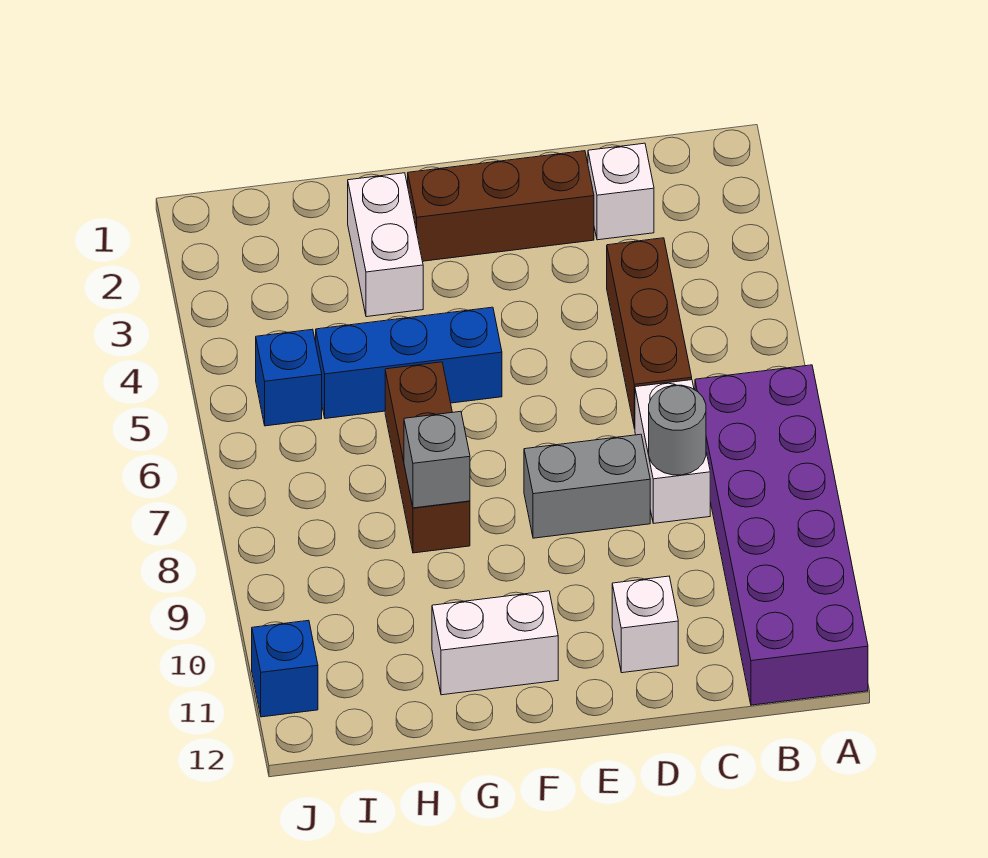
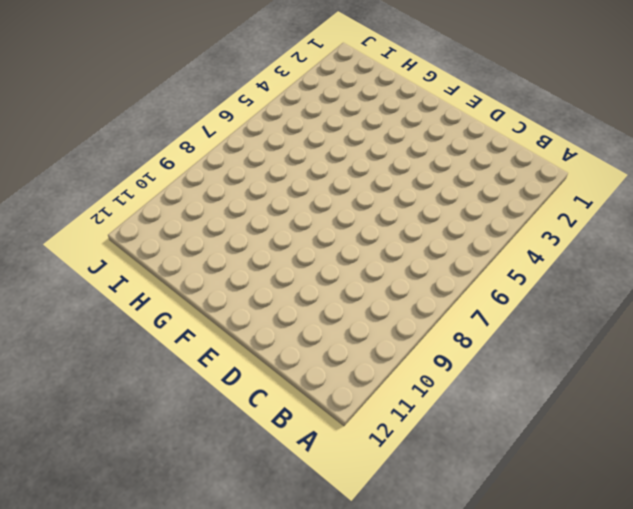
none -> purple brick A7:B12 level 1
none -> white brick C2 level 1
none -> brown brick C4:C6 level 1

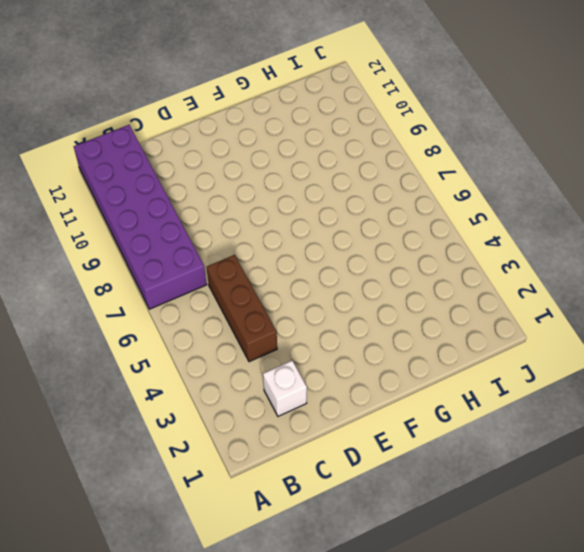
none -> white brick C7:C8 level 1
none -> brown brick D2:F2 level 1
none -> grey brick D8:E8 level 1

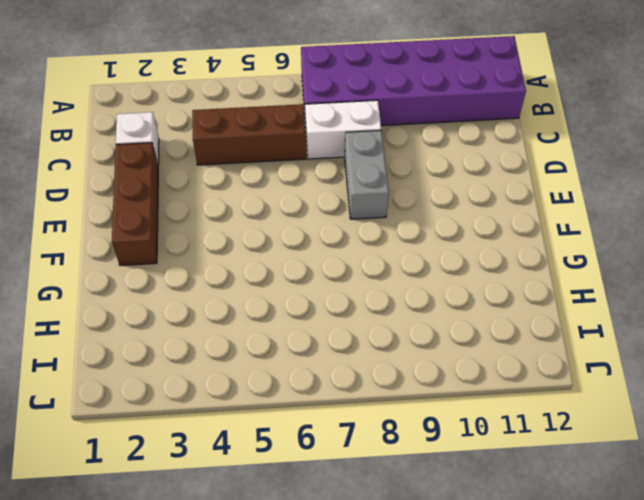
none -> white brick D11 level 1
none -> blue brick F5:H5 level 1
none -> white brick F11:G11 level 1

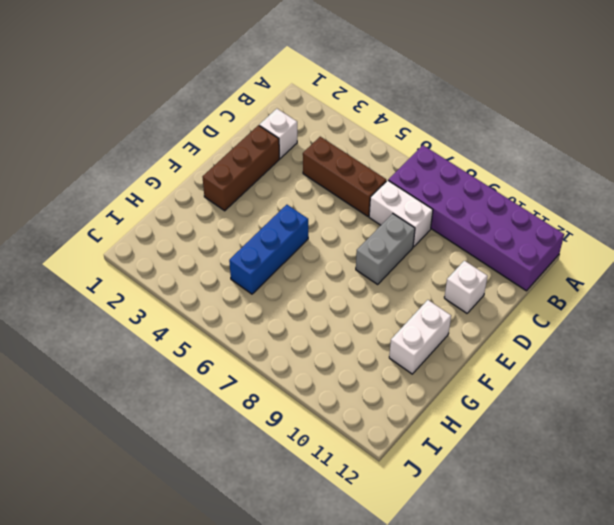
none -> white brick G2:G3 level 1
none -> brown brick G6:G8 level 1
none -> blue brick I5 level 1

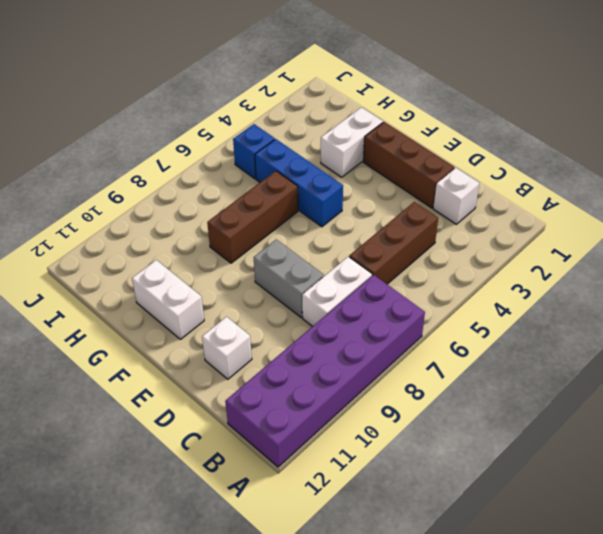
none -> blue brick J11 level 1
none -> grey round brick C8 level 2
none -> grey brick G8 level 2

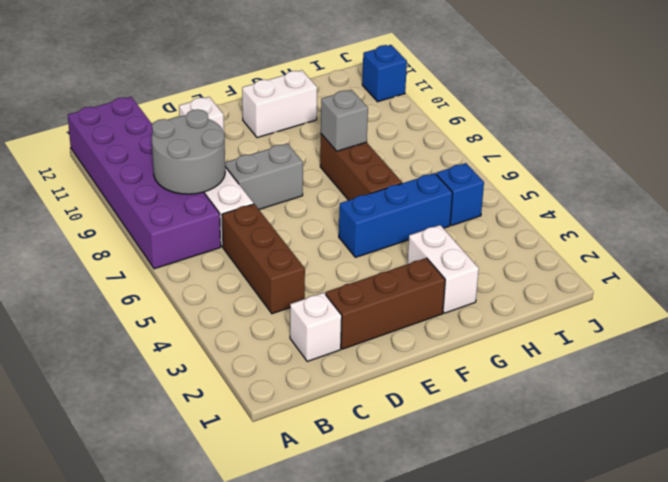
grey round brick B8:C9 level 2 -> grey round brick C8 level 2

